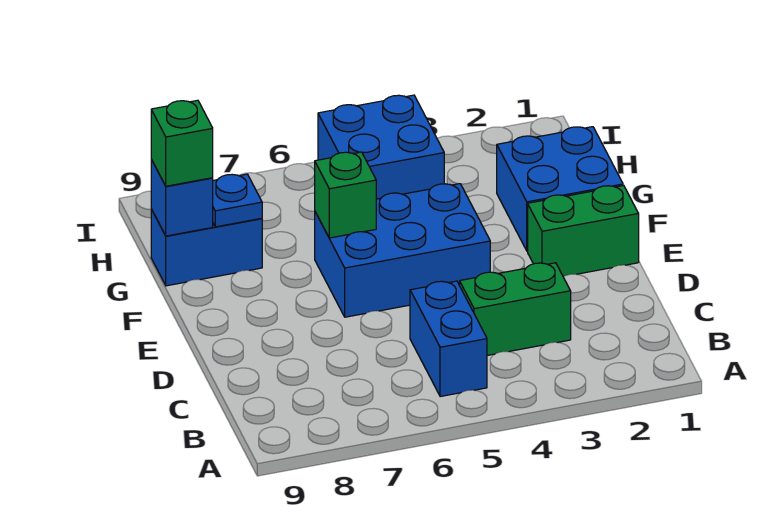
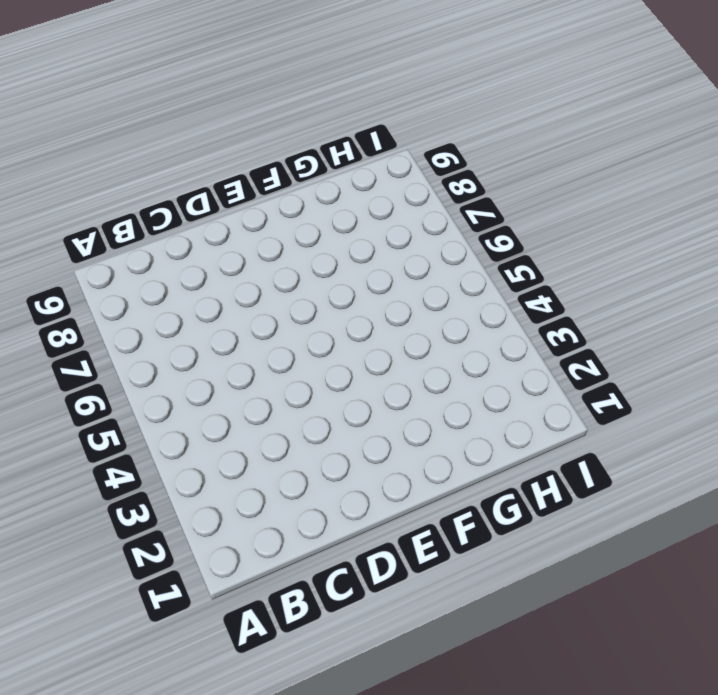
none -> blue brick B5:C5 level 1
none -> green brick C3:C4 level 1

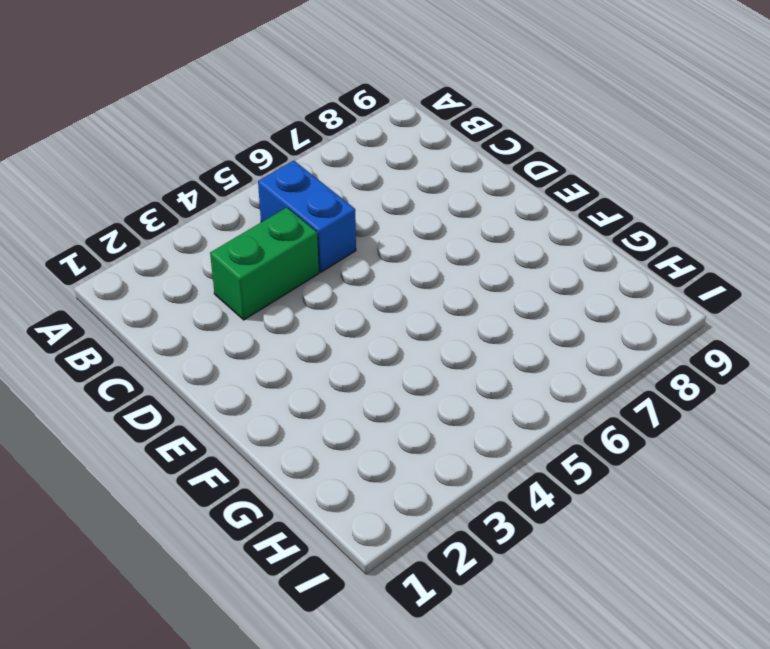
none -> green brick E1:E2 level 1
none -> blue brick E4:F6 level 1

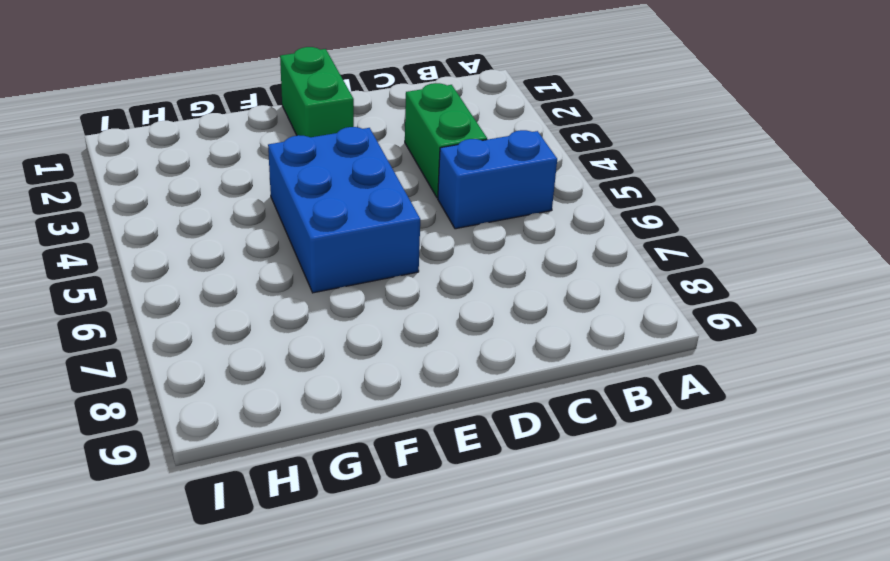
none -> blue brick F1:G2 level 1
none -> blue brick G8:G9 level 1

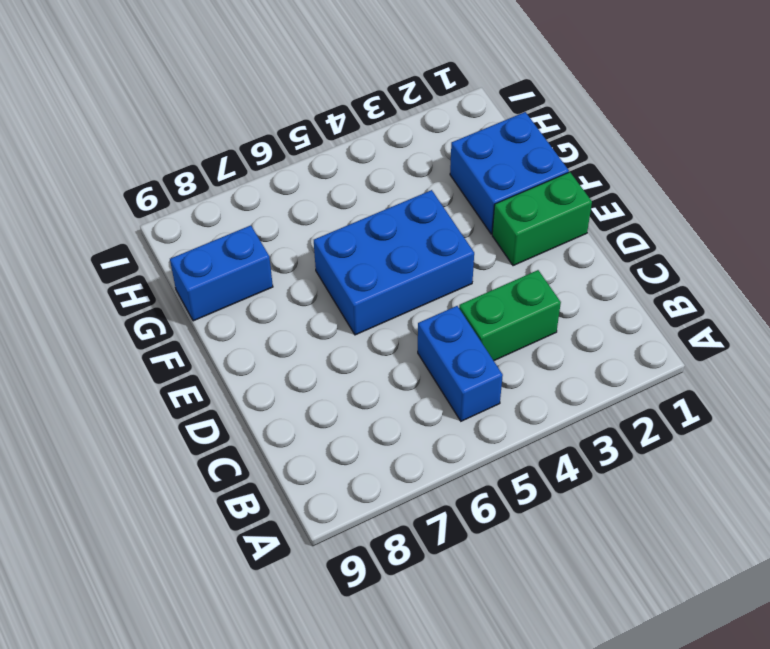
none -> blue brick H4:I5 level 1
none -> green brick F6 level 2

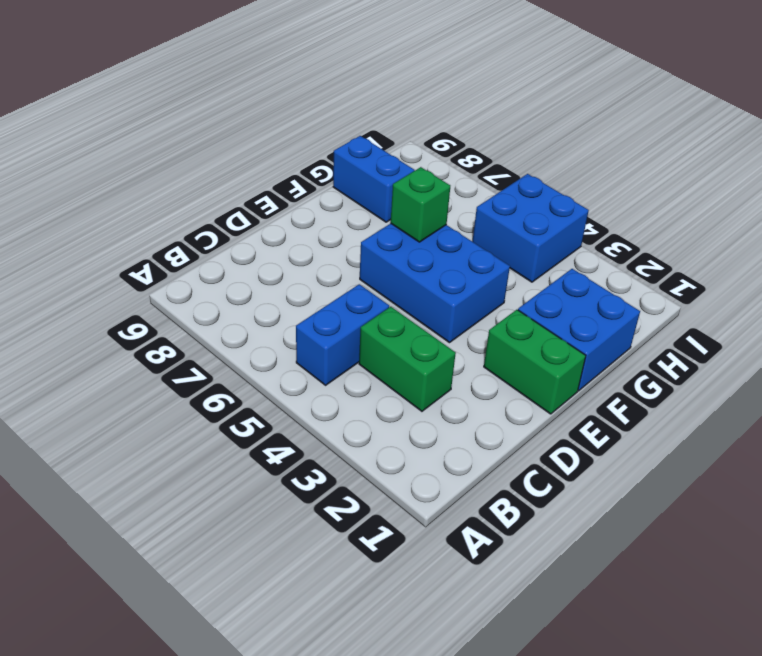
none -> blue plate G8 level 2
none -> blue brick G9 level 2

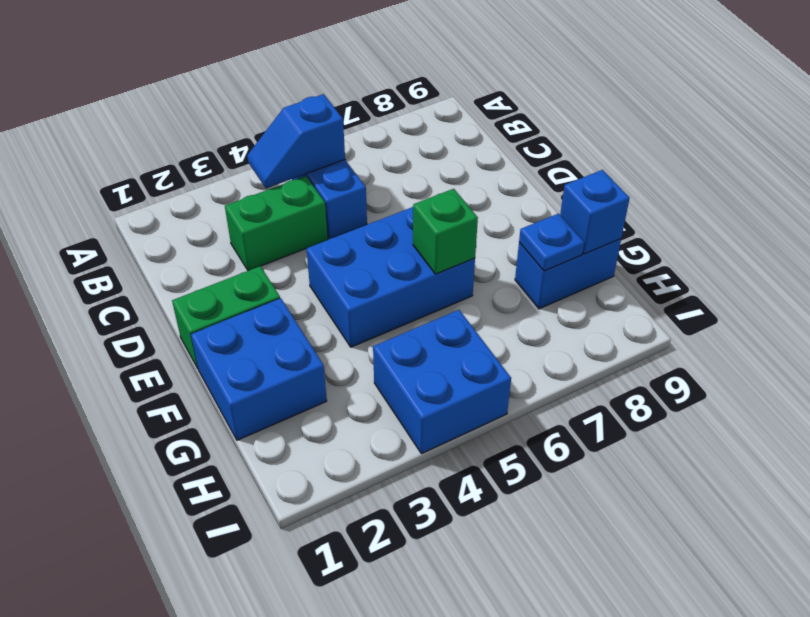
blue slope B4:B5 level 2 top 5 -> none
none -> green brick G9 level 3

